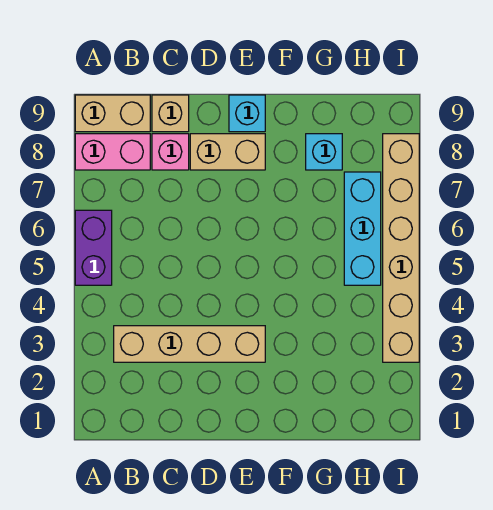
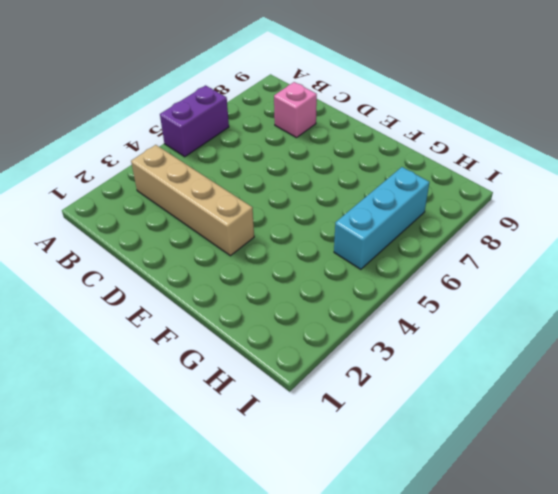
none -> pink brick A8:B8 level 1
none -> tan brick A9:B9 level 1

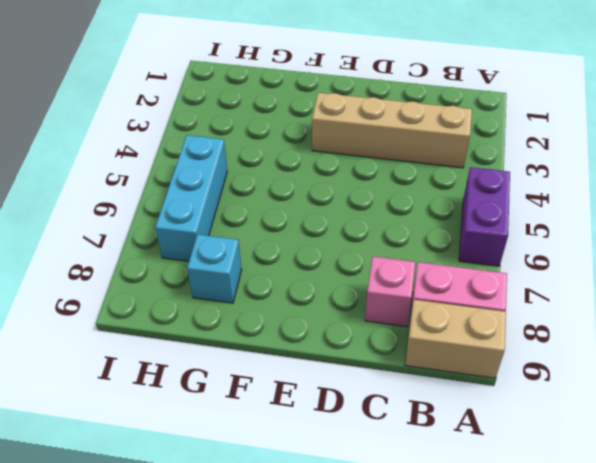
none -> tan brick C9 level 1
none -> tan brick D8:E8 level 1

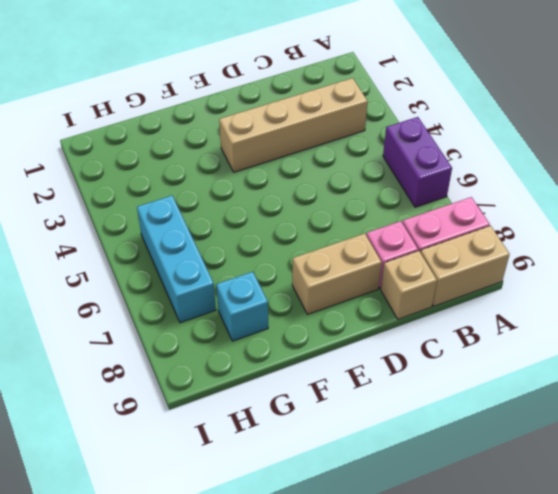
none -> cyan brick E9 level 1
none -> tan brick I3:I8 level 1

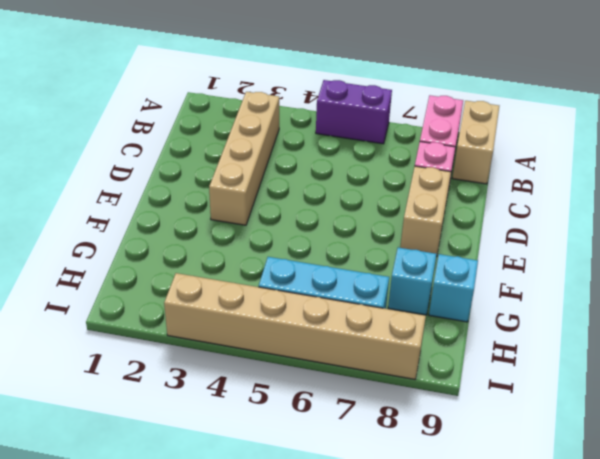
cyan brick G9 level 1 -> cyan brick E9 level 1
none -> tan brick C9 level 1

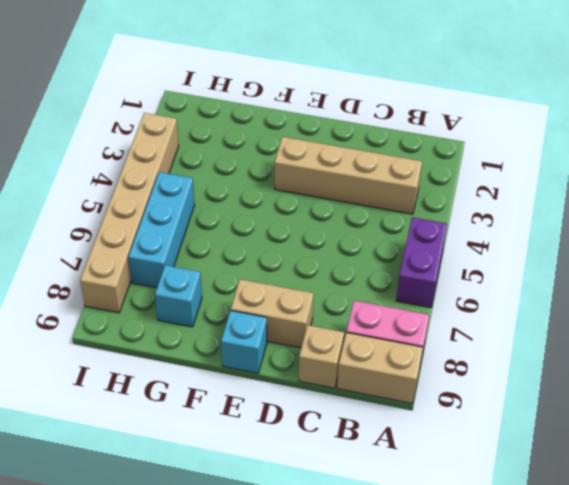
none -> pink brick C8 level 1

